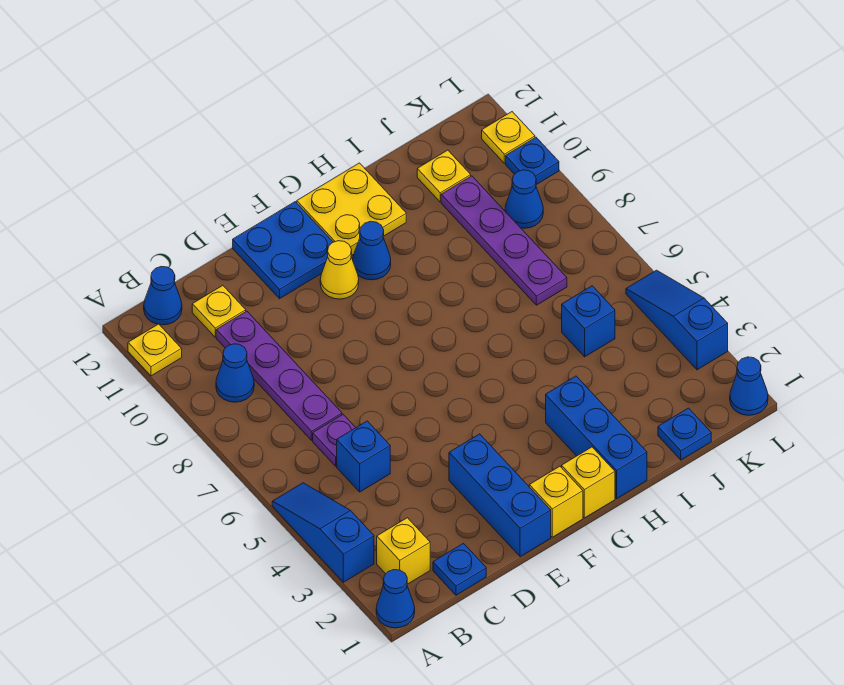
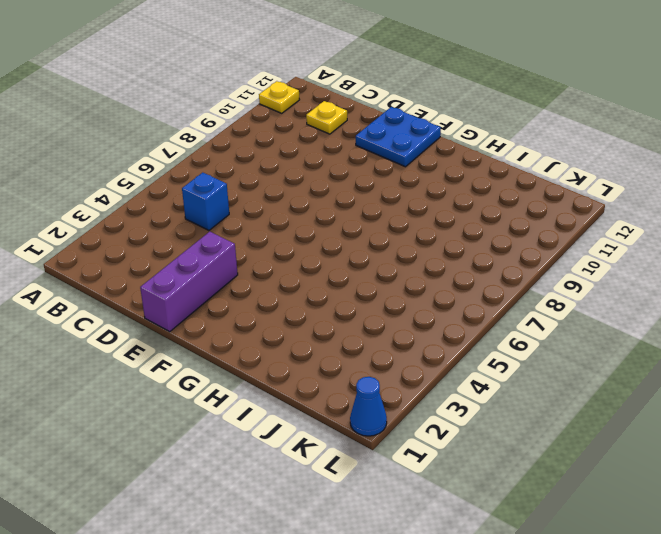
purple brick E1:E3 level 1 -> blue brick E1:E3 level 1
none -> blue cone A1 level 1
none -> blue slope A3:A5 level 1 top 3
none -> yellow brick B2 level 1

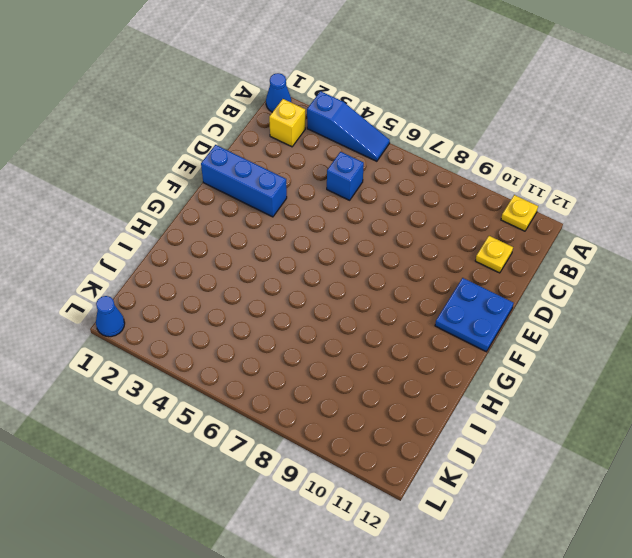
none -> blue cone B9 level 1
none -> blue cone B12 level 1
none -> blue plate C1 level 1

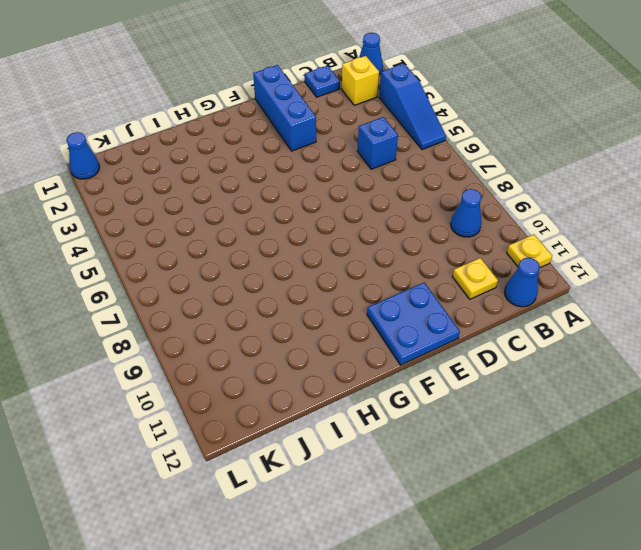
none -> purple plate C6 level 1
none -> purple plate C7:C10 level 1
none -> yellow brick F1 level 1

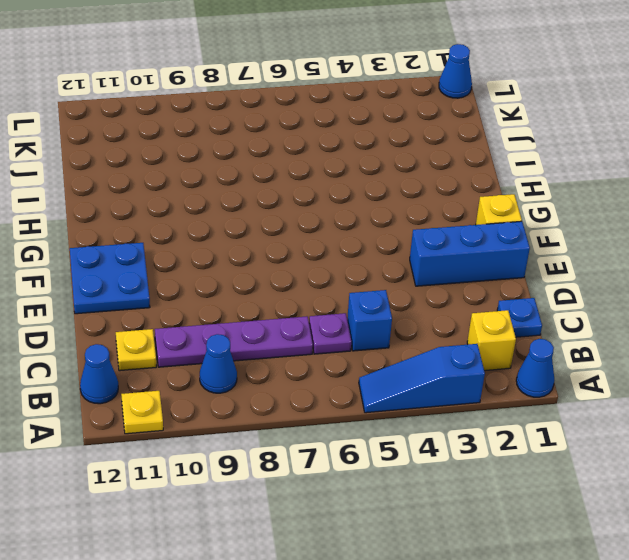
none -> yellow cone F10 level 1
none -> yellow brick G1 level 1
none -> blue cone G10 level 1

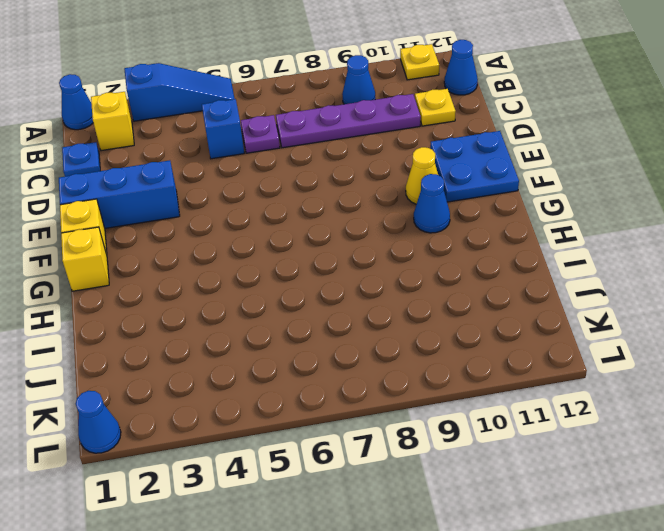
none -> yellow plate G11:H12 level 1
none -> blue brick H1:H3 level 1
none -> blue plate J1 level 1

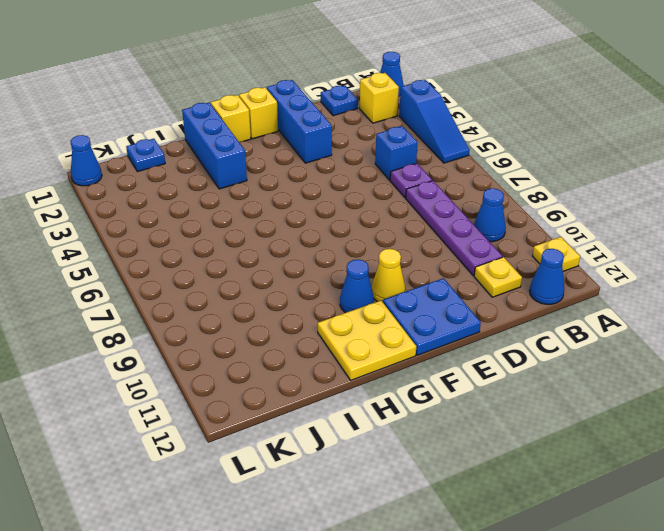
none -> blue brick J5 level 1
none -> purple plate J7:J10 level 1
none -> yellow plate J11 level 1

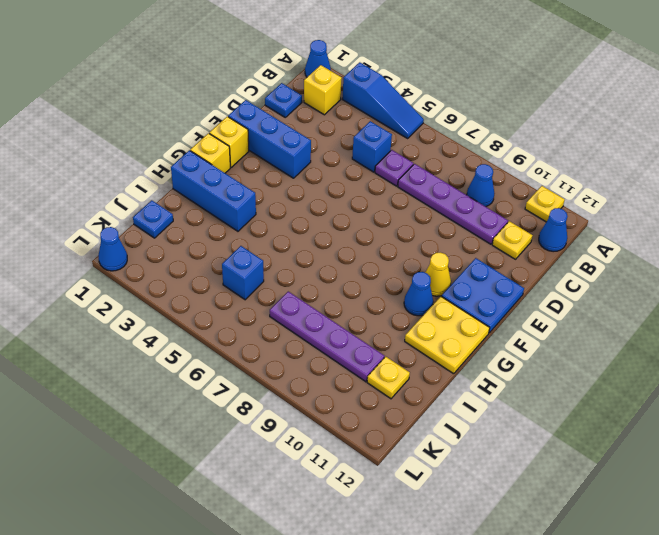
none -> blue cone K9 level 1
none -> blue slope L3:L5 level 1 top 3
none -> blue plate L10 level 1

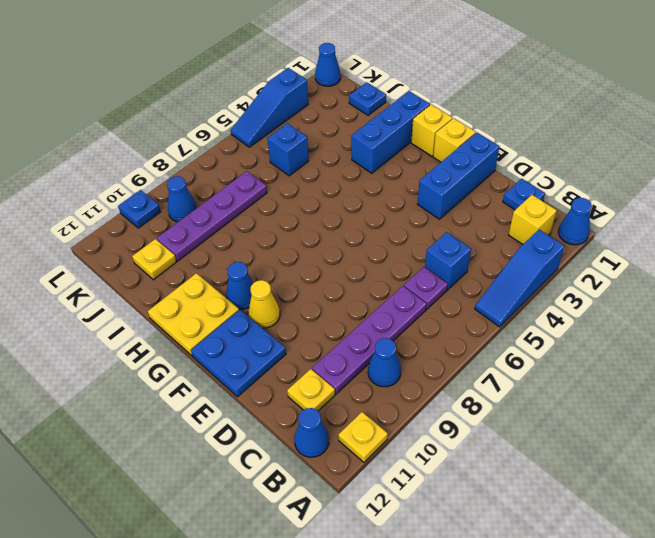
none -> yellow plate L11 level 1

